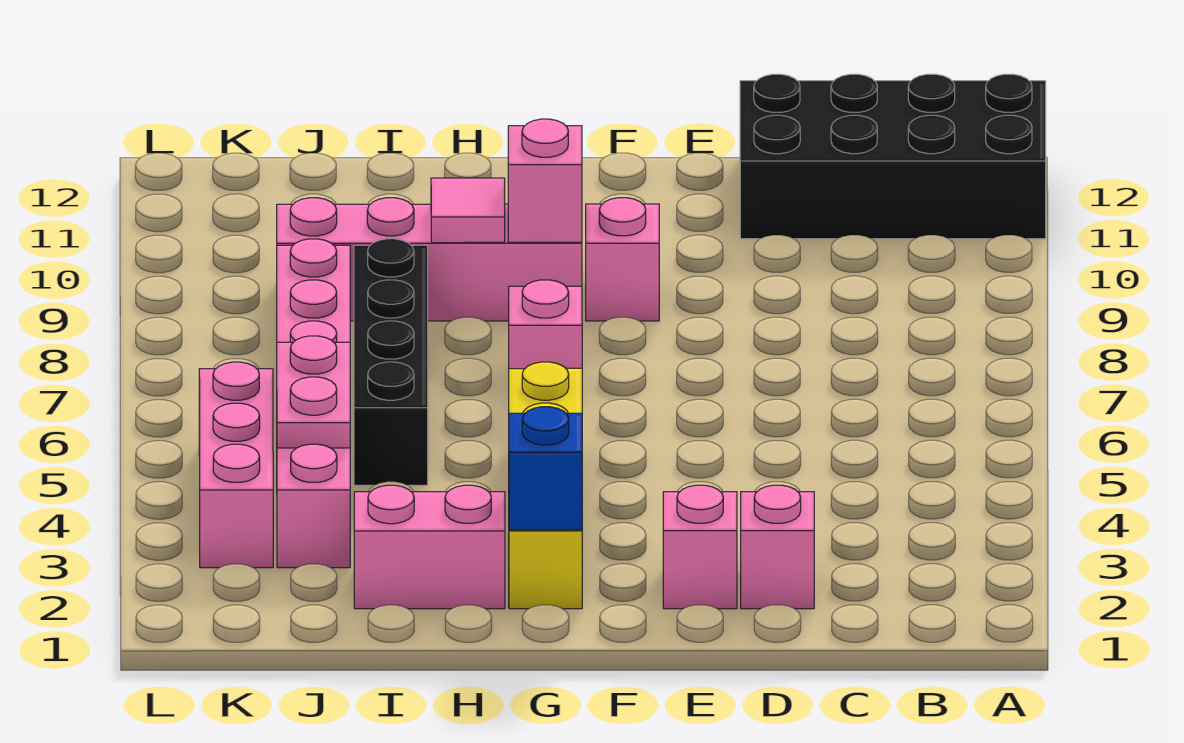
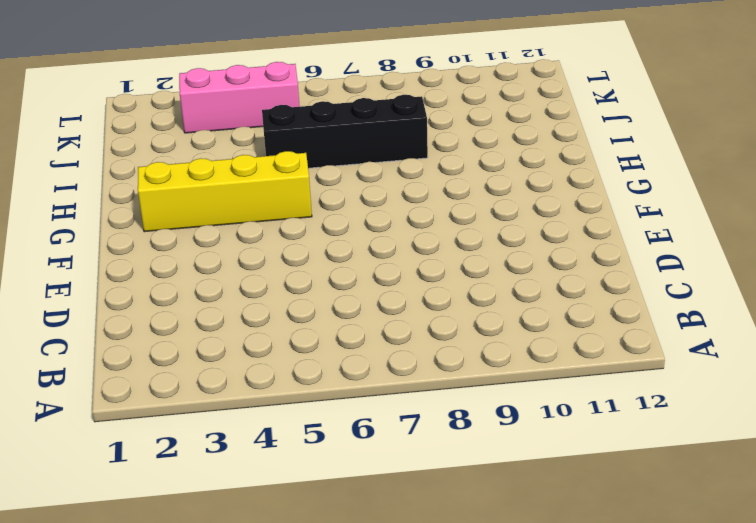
none -> black brick A11:D12 level 1
none -> pink brick D2 level 1
none -> pink brick E2 level 1

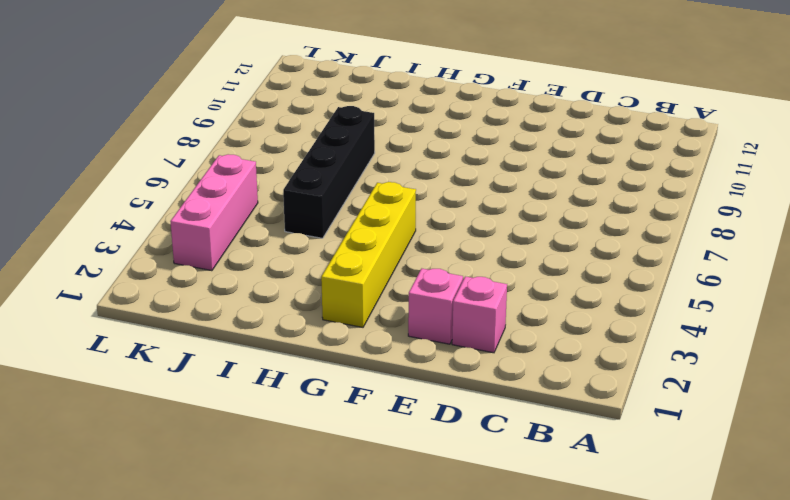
none -> black brick A11:D12 level 1
none -> pink brick F9 level 1
none -> pink brick G7 level 1

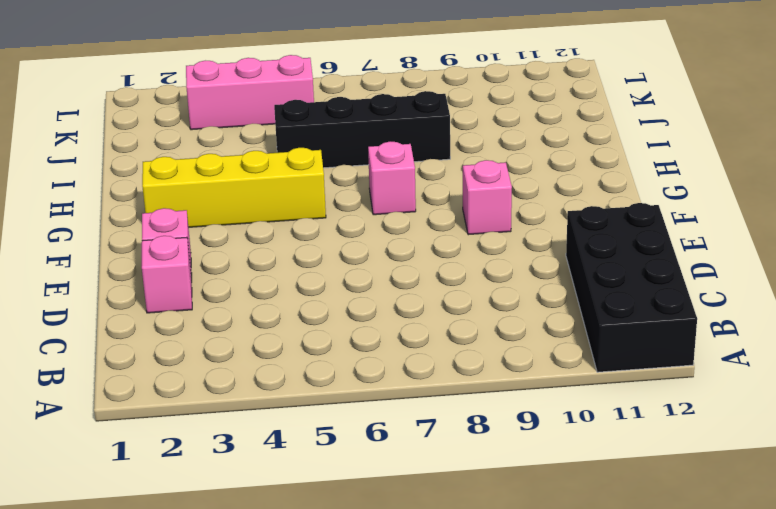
none -> pink brick G9:J9 level 1
none -> pink brick H2:I2 level 1
none -> pink brick J3:J8 level 1

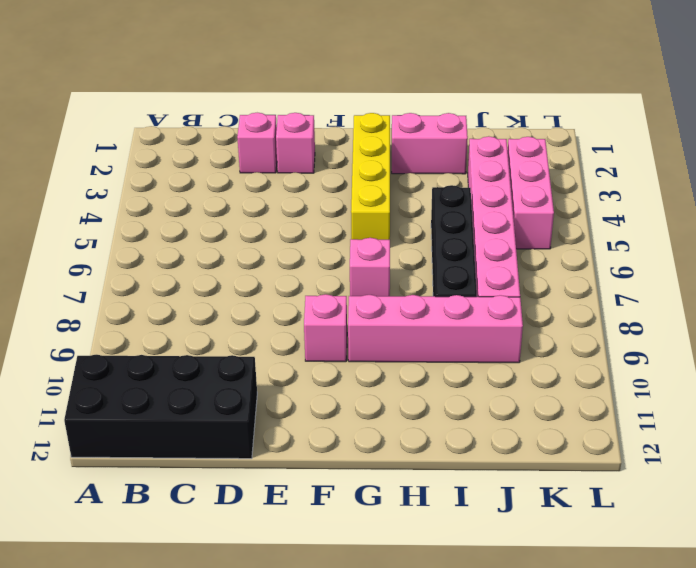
none -> blue brick G2 level 2
none -> pink brick G9 level 2
none -> pink tile H9 level 2

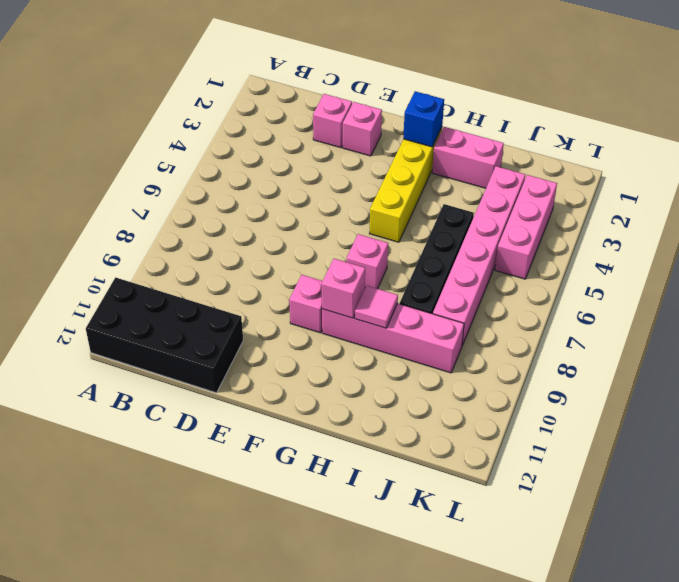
none -> pink plate J4:J5 level 2

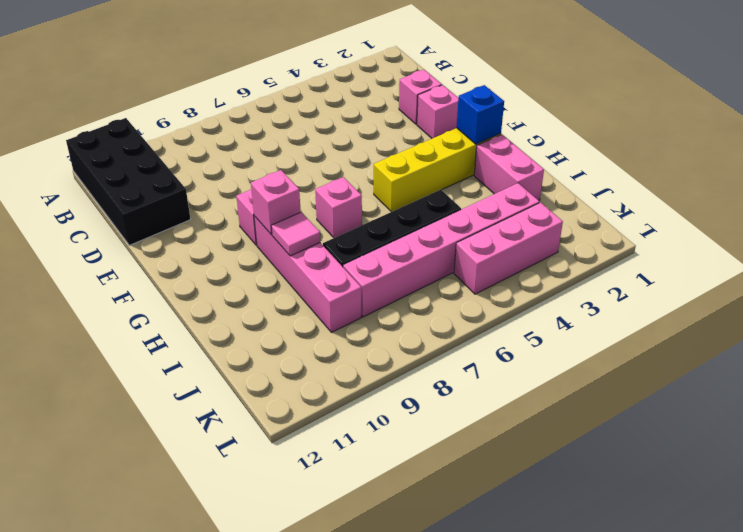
none -> pink plate J4:J5 level 2

